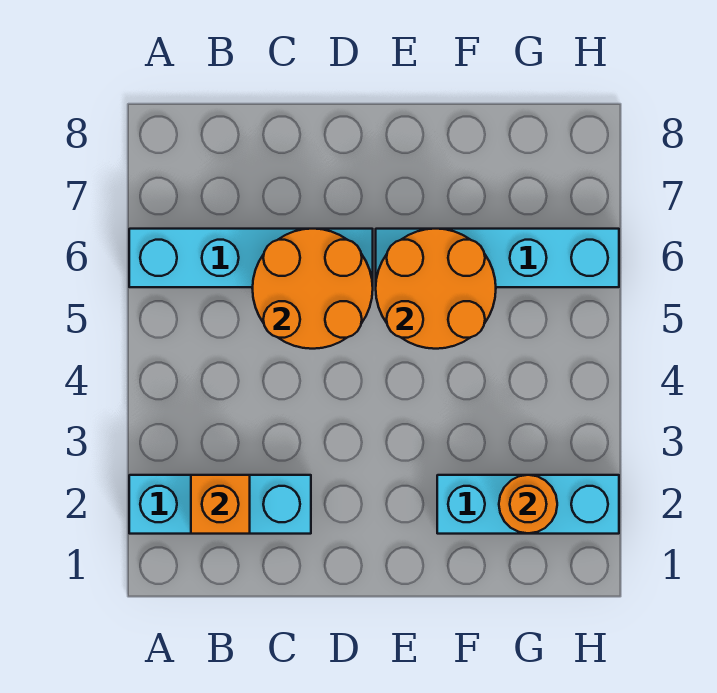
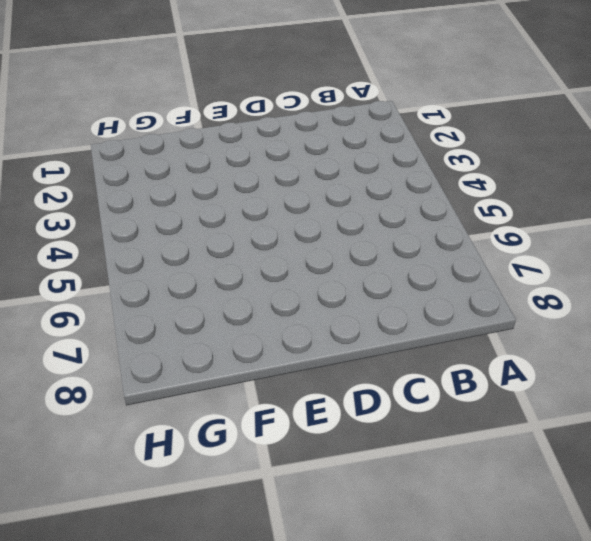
none -> cyan brick A2:C2 level 1
none -> cyan brick A6:D6 level 1

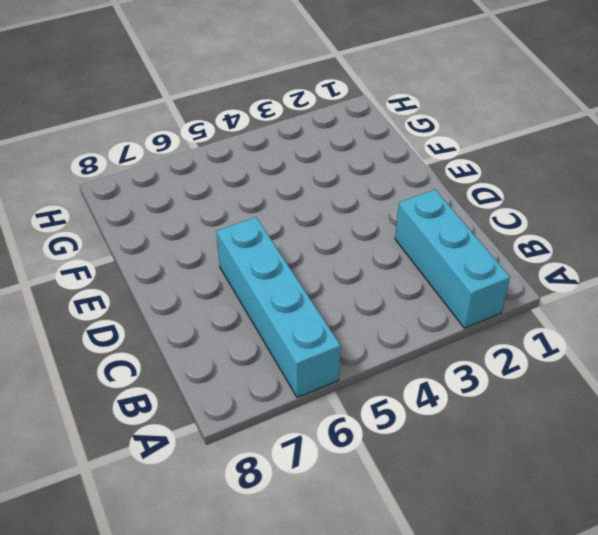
none -> cyan brick E6:H6 level 1
none -> cyan brick F2:H2 level 1

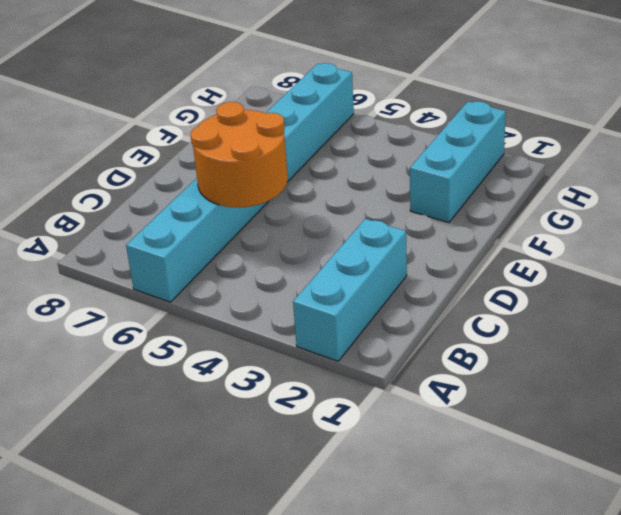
none -> orange brick B2 level 2
none -> orange round brick E5:F6 level 2

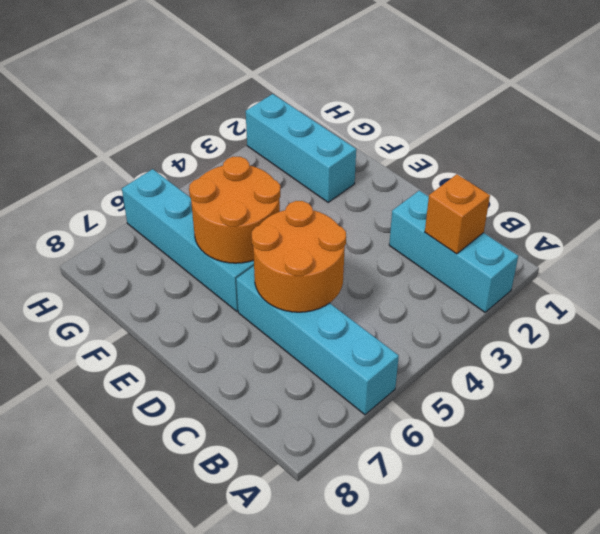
none -> orange round brick G2 level 2

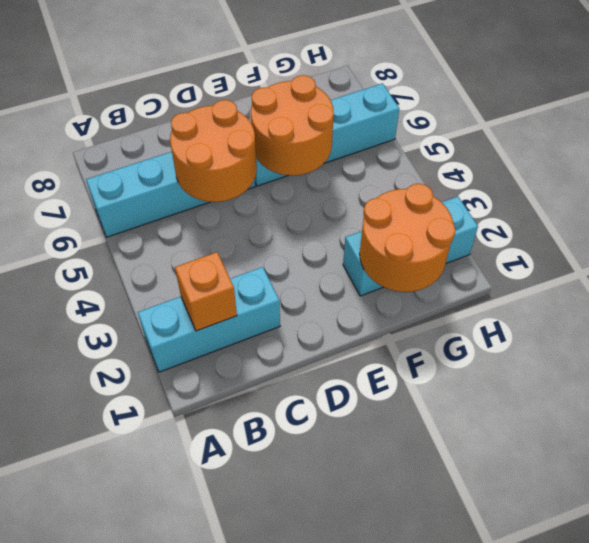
orange round brick F1:G2 level 2 -> orange round brick G2 level 2

